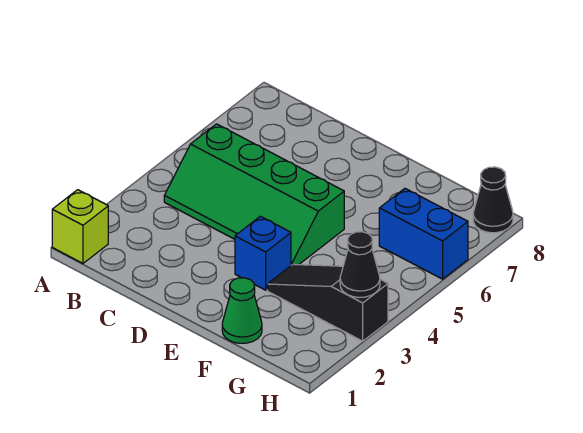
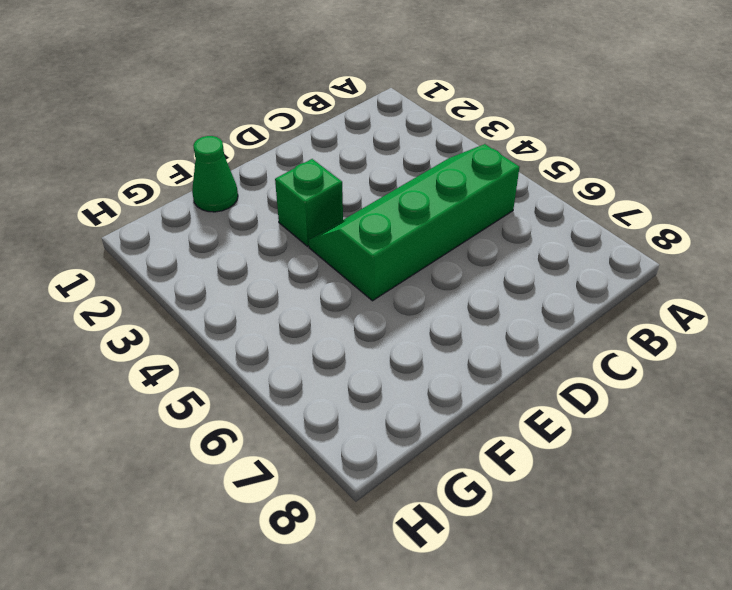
green brick E3 level 1 -> blue brick E3 level 1
none -> lime brick A1 level 1
none -> black slope F3:H3 level 1 top H

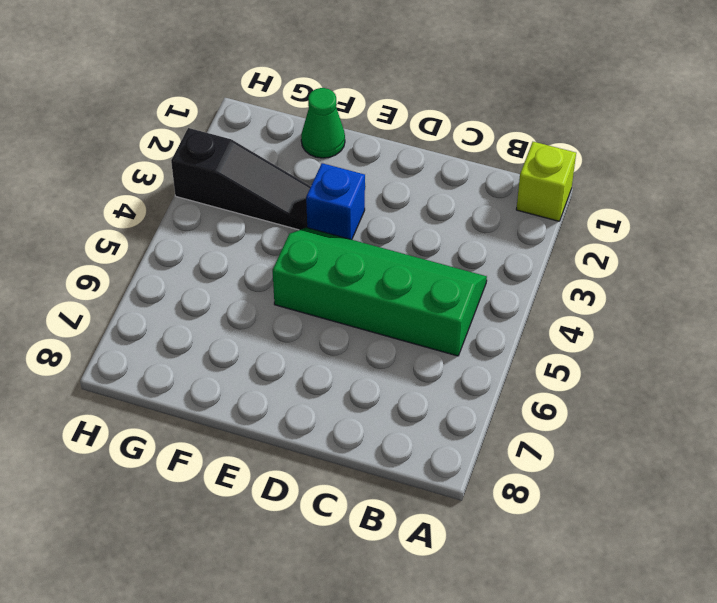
none -> blue brick G6:H6 level 1
none -> black cone H8 level 1

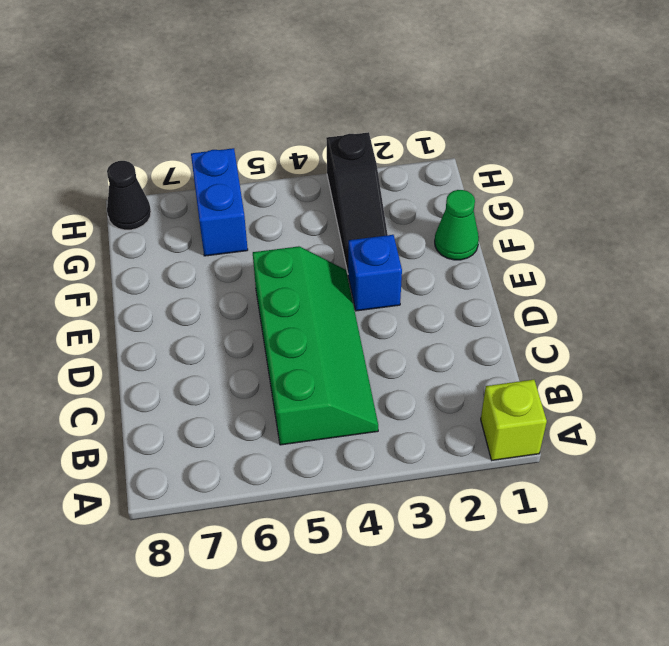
none -> black cone H3 level 2

